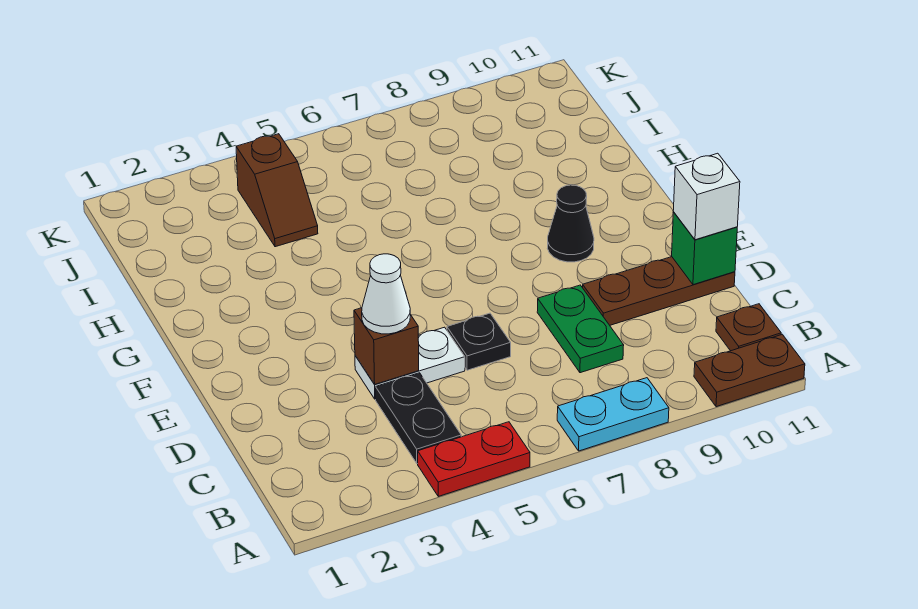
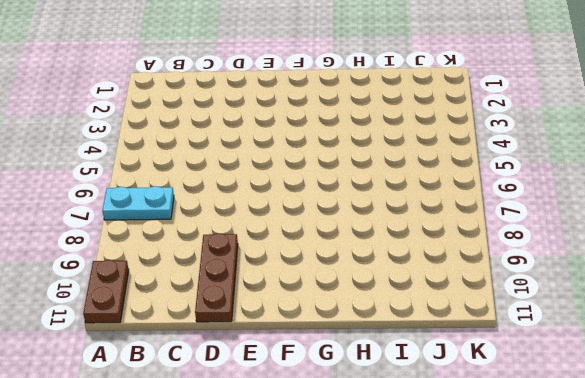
cyan plate A7:B7 level 1 -> cyan plate A7:A8 level 1
none -> red plate A4:A5 level 1
none -> black plate B4:C4 level 1
none -> brown plate B11 level 1

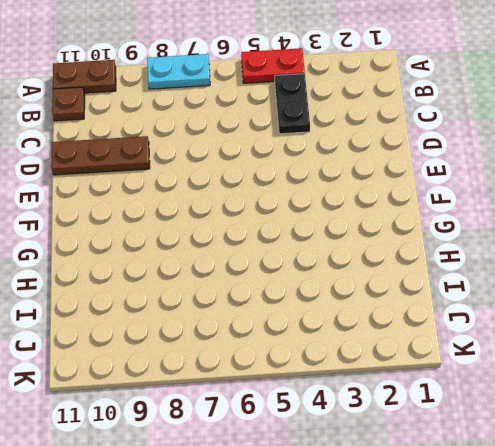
none -> green plate C8:D8 level 1
none -> white plate D4:D5 level 1
none -> black plate D6 level 1

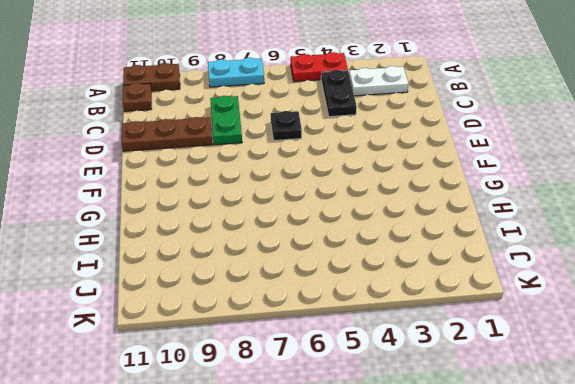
white plate B2:B3 level 1 -> white plate D4:D5 level 1
none -> black cone F9 level 1
none -> brown slope I4:J4 level 1 top J
none -> brown brick D4 level 2

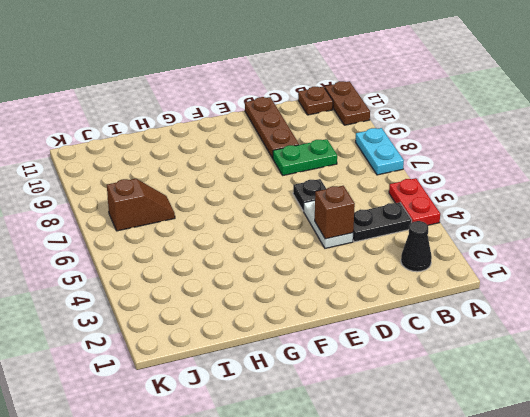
black cone B2 level 1 -> black cone F9 level 1
brown slope I7:J7 level 1 top J -> brown slope I4:J4 level 1 top J
none -> green brick D11 level 2
none -> white cone D4 level 3
none -> white brick D11 level 3

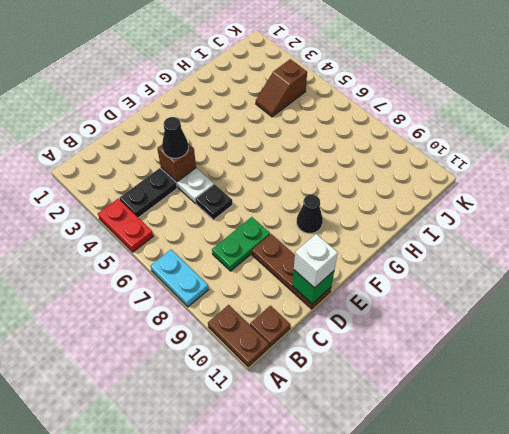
black cone D4 level 3 -> white cone D4 level 3

